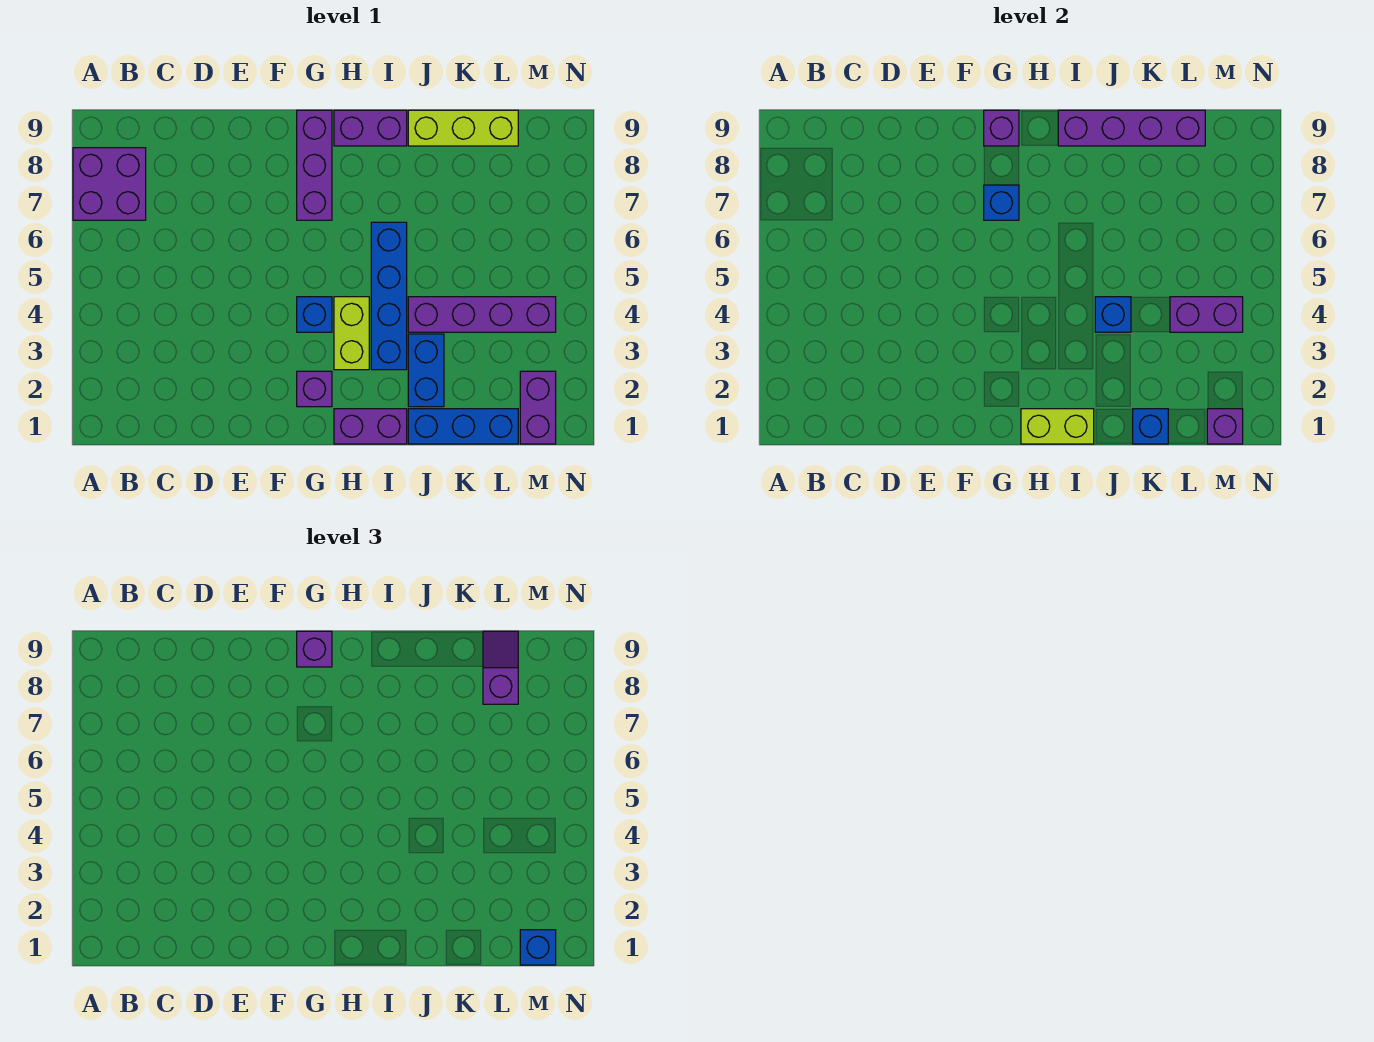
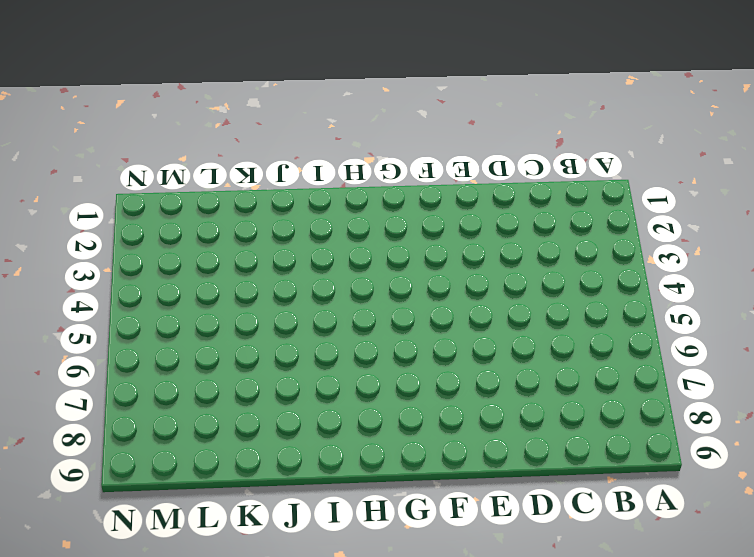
none -> purple brick A7:B8 level 1
none -> purple brick G2 level 1
none -> blue brick G4 level 1

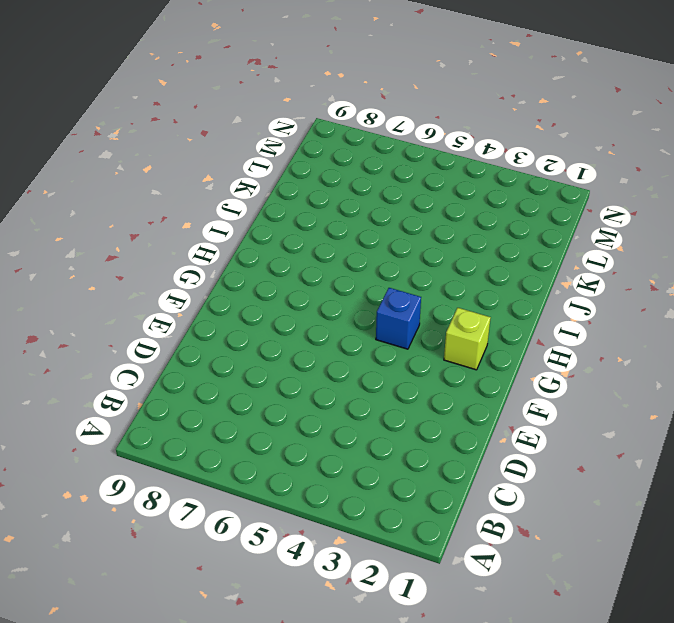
lime brick G2 level 1 -> purple brick G2 level 1
none -> purple brick A7:B8 level 1
none -> purple brick G7:G9 level 1
none -> purple brick H1:I1 level 1

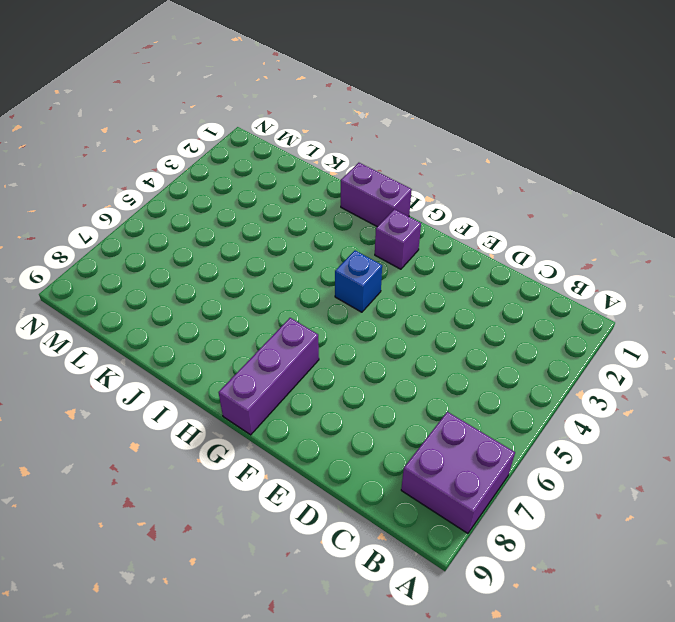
none -> lime brick H3:H4 level 1
none -> purple brick H9:I9 level 1
none -> blue brick I3:I6 level 1

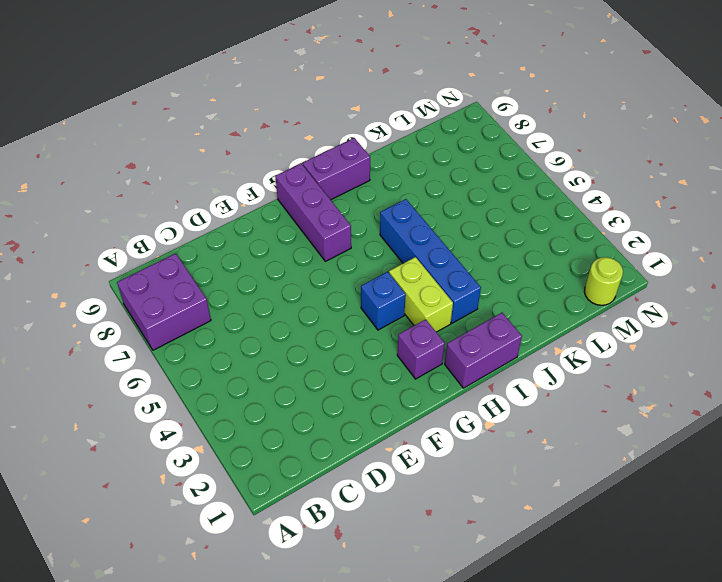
lime round brick M1 level 1 -> purple brick M1:M2 level 1
none -> blue brick J1:L1 level 1
none -> blue brick J2:J3 level 1
none -> purple brick J4:M4 level 1

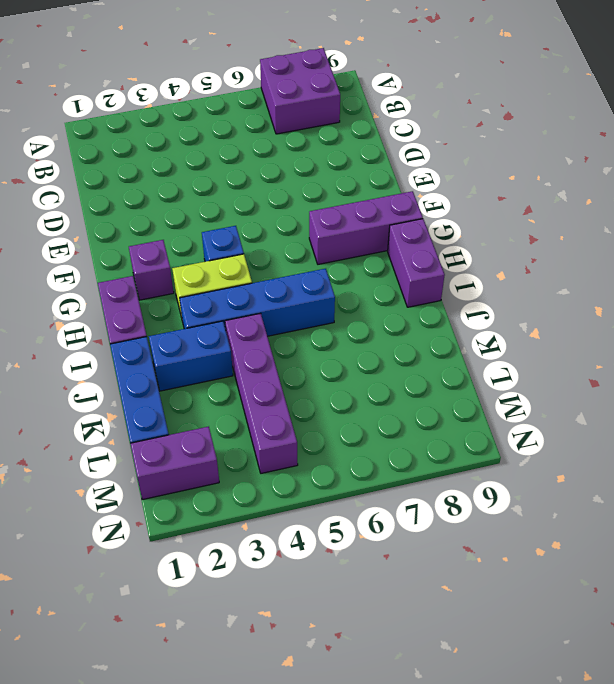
none -> lime brick J9:L9 level 1
none -> blue brick G7 level 2
none -> purple brick G9 level 2

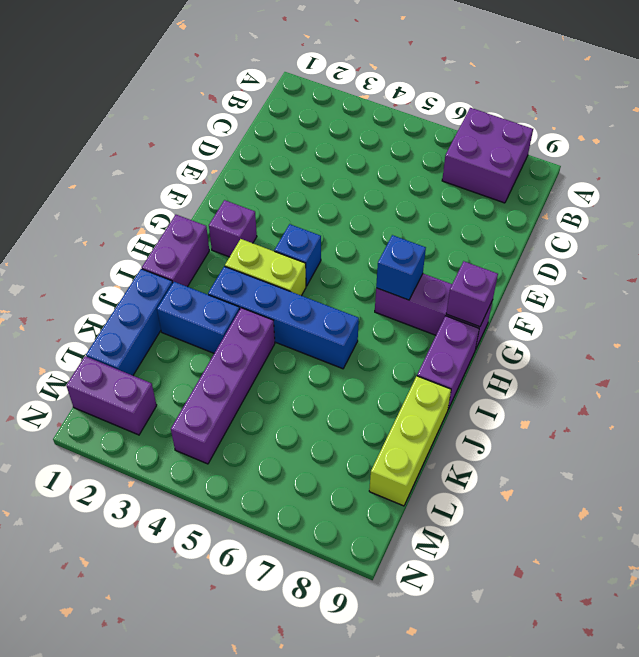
none -> lime brick H1:I1 level 2
none -> purple brick I9:L9 level 2
none -> blue brick J4 level 2

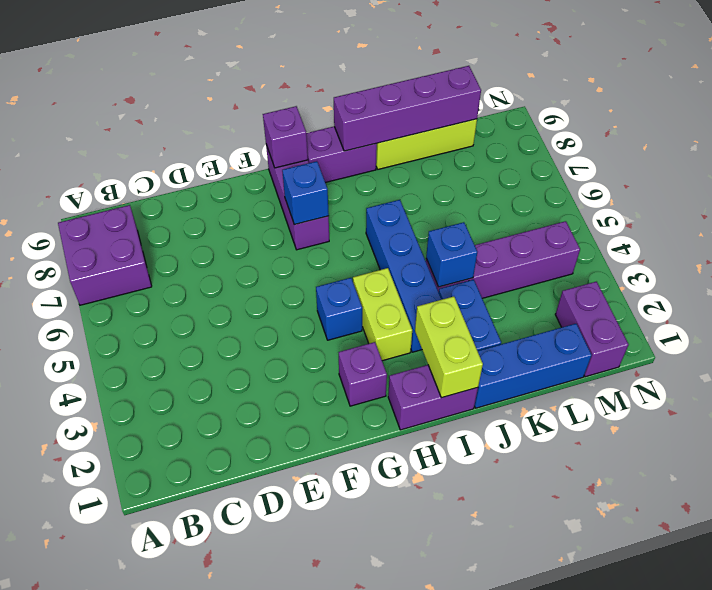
lime brick I1:I2 level 2 -> lime brick H1:I1 level 2
none -> blue brick K1 level 2
none -> purple brick L4:M4 level 2
none -> purple brick M1 level 2

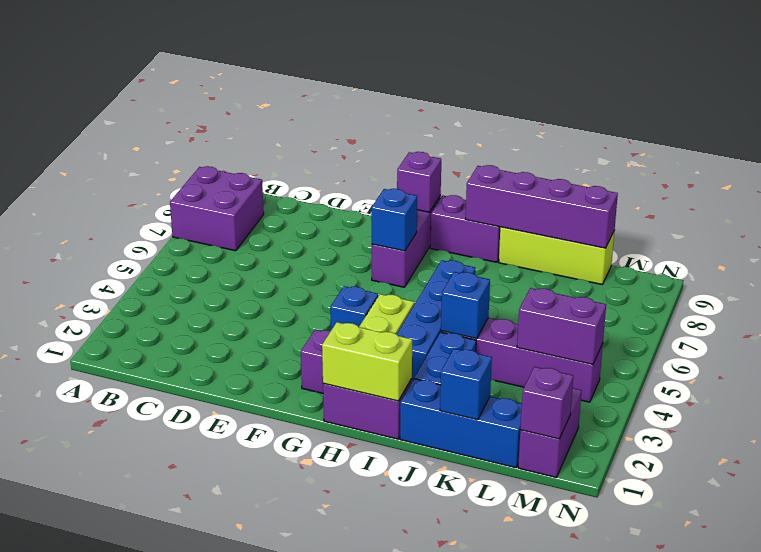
none -> purple brick G9 level 3
none -> purple slope L8:L9 level 3 top 8
none -> blue brick M1 level 3

